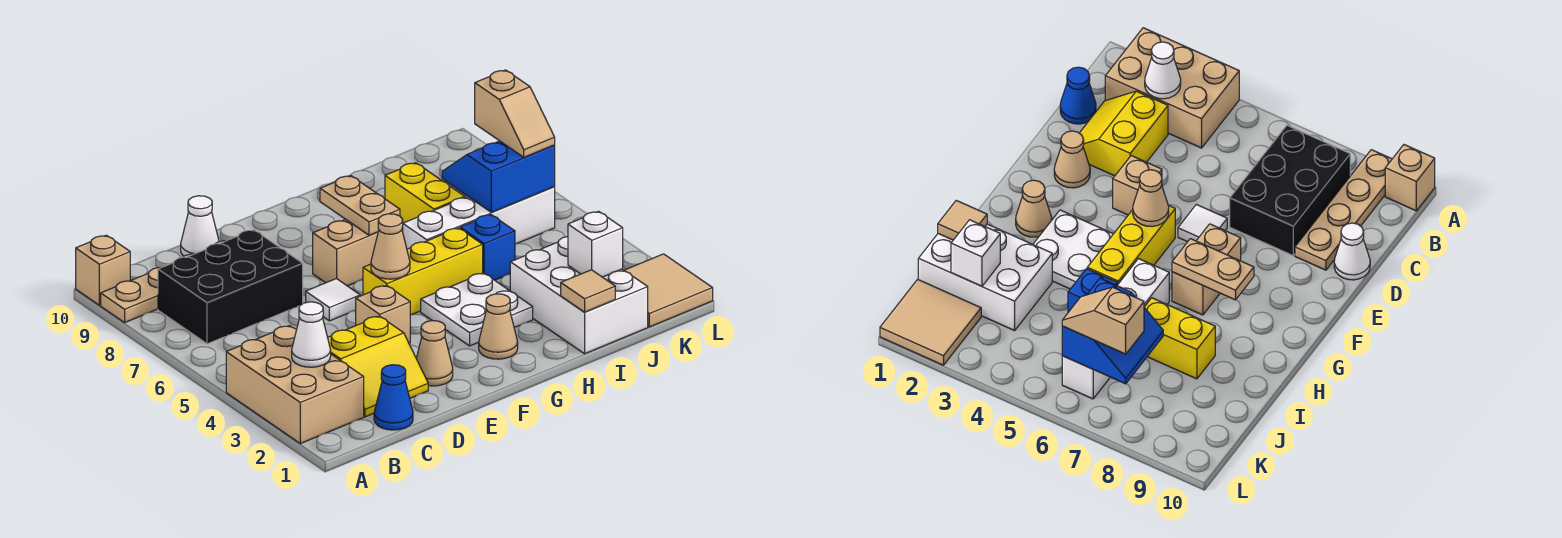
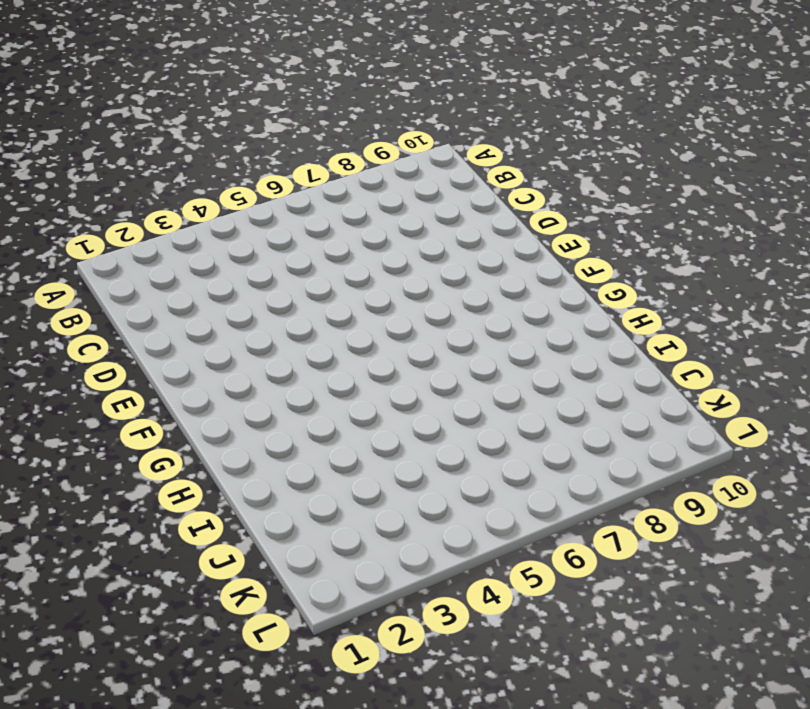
none -> tan brick A2:B4 level 1
none -> tan plate A9:D9 level 1
none -> tan brick A10 level 1

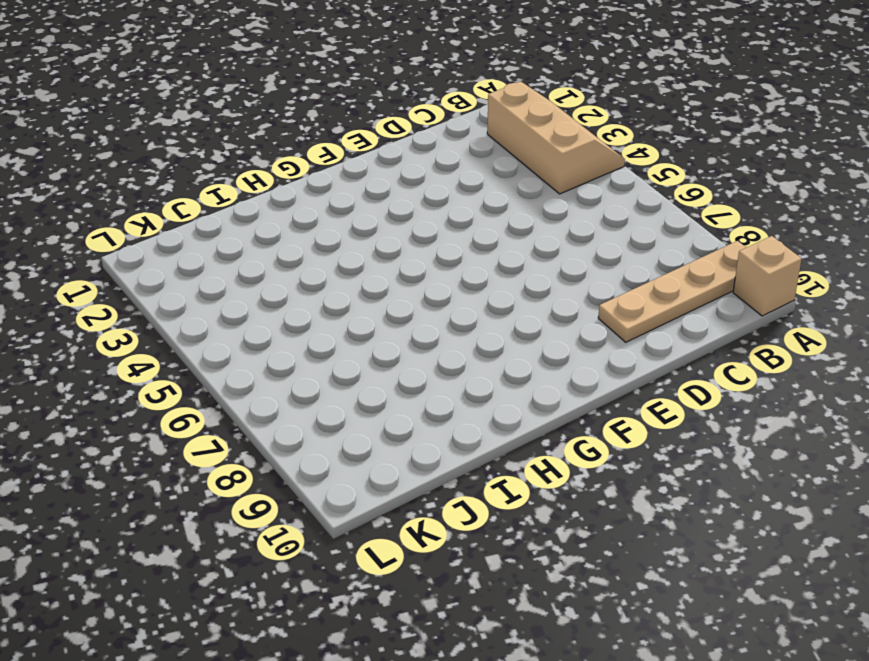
tan slope A2:B4 level 1 top B -> tan brick A2:B4 level 1
none -> black brick B7:D8 level 1
none -> blue cone C1 level 1
none -> yellow slope C2:D3 level 1 top 3

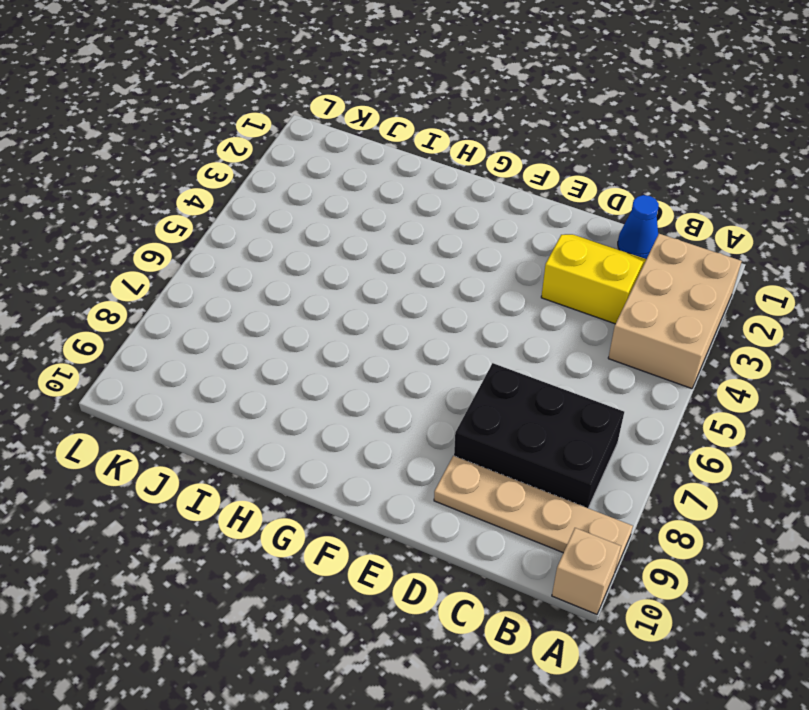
none -> white cone D10 level 1
none -> tan cone E2 level 1
none -> tan brick E4 level 1

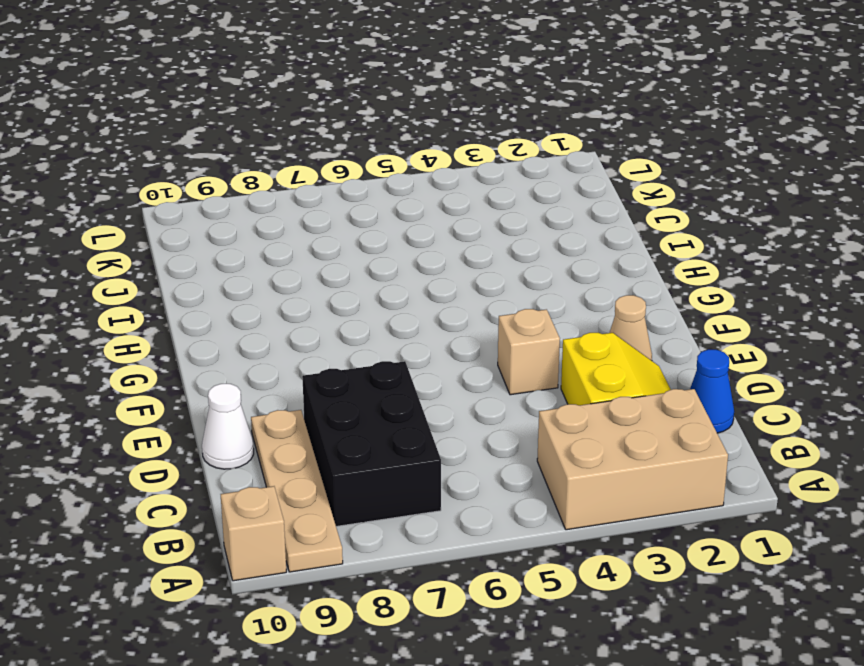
none -> white tile E6 level 1
none -> yellow brick F5:H5 level 1
none -> tan brick F7:G7 level 1

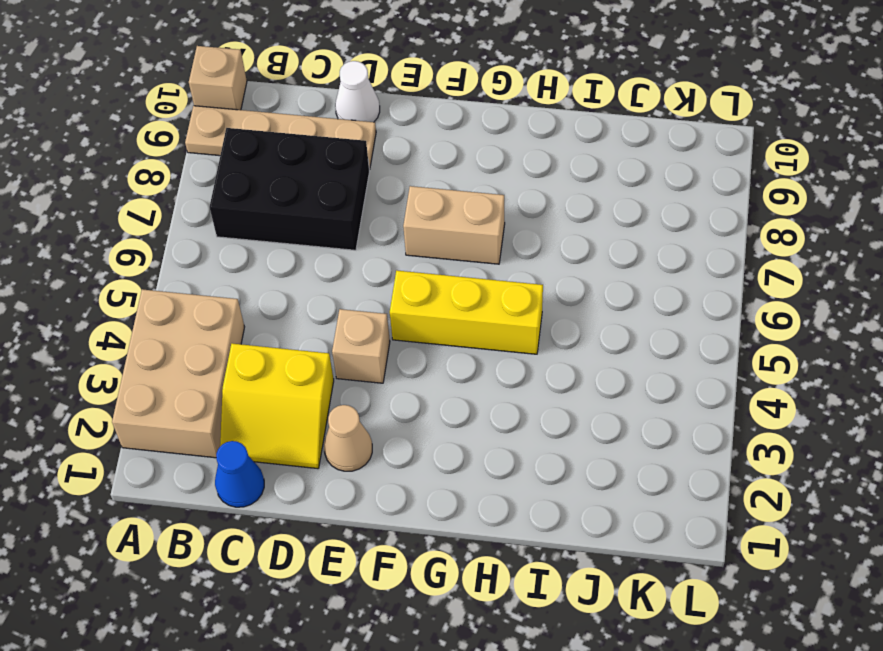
none -> white tile E6 level 1
none -> tan cone G2 level 1
none -> white plate G3:H4 level 1

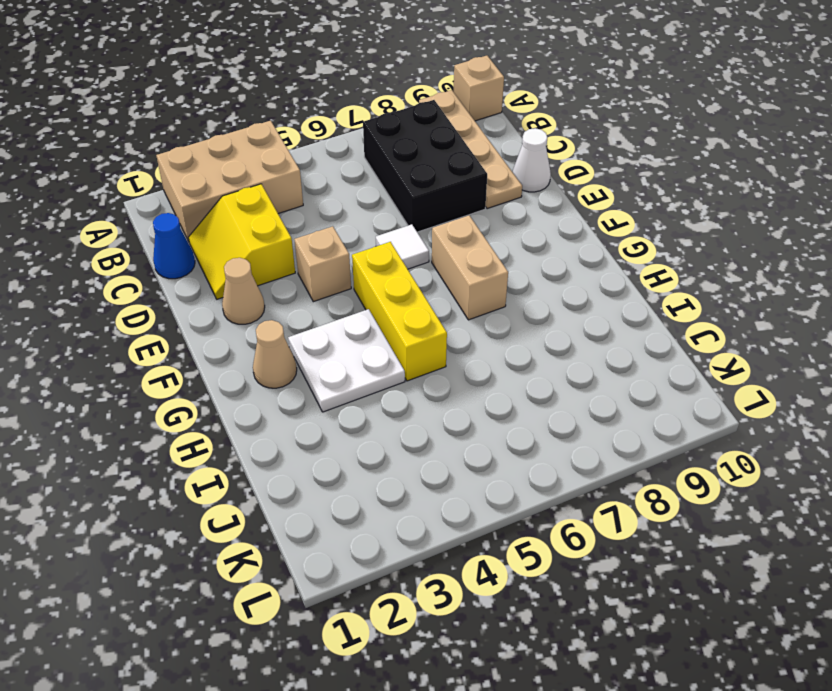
none -> white brick H6:K6 level 1
none -> white brick I1:J3 level 1
none -> blue brick I5 level 1

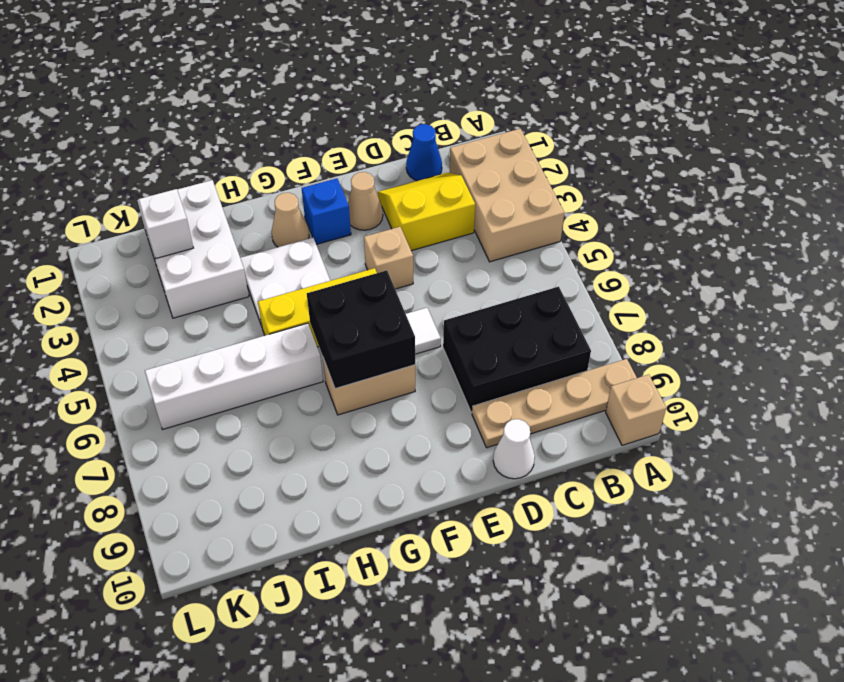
blue brick F2 level 1 -> blue brick I5 level 1
black brick F6:G7 level 2 -> tan plate G7:G8 level 2
none -> yellow brick I7:I8 level 1
none -> tan tile K1:L2 level 1
none -> white cone B3 level 2

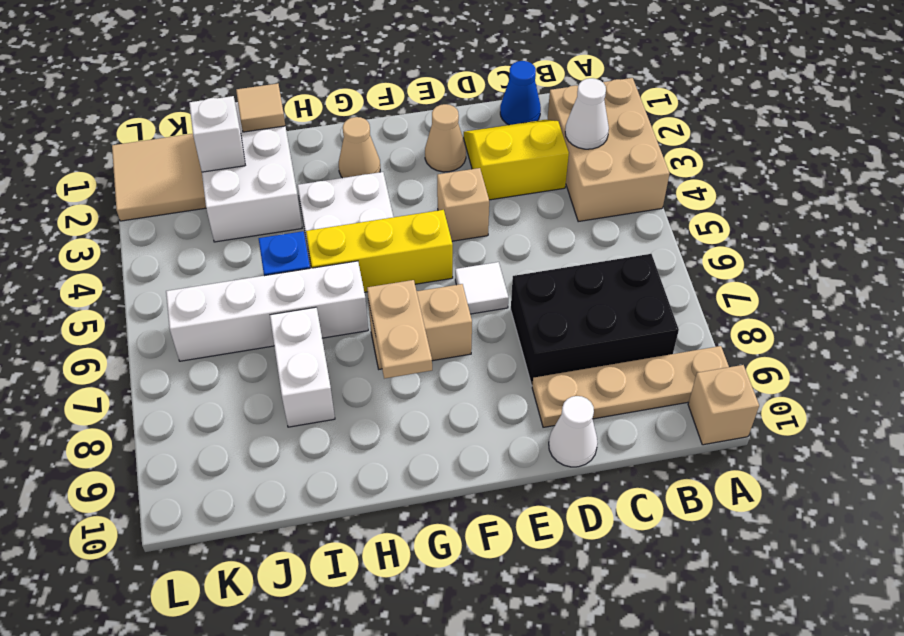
white brick I7:I8 level 1 -> yellow brick I7:I8 level 1
none -> tan cone F5 level 2
none -> blue slope J6:K7 level 2 top 6
none -> tan slope K6:K7 level 3 top 7

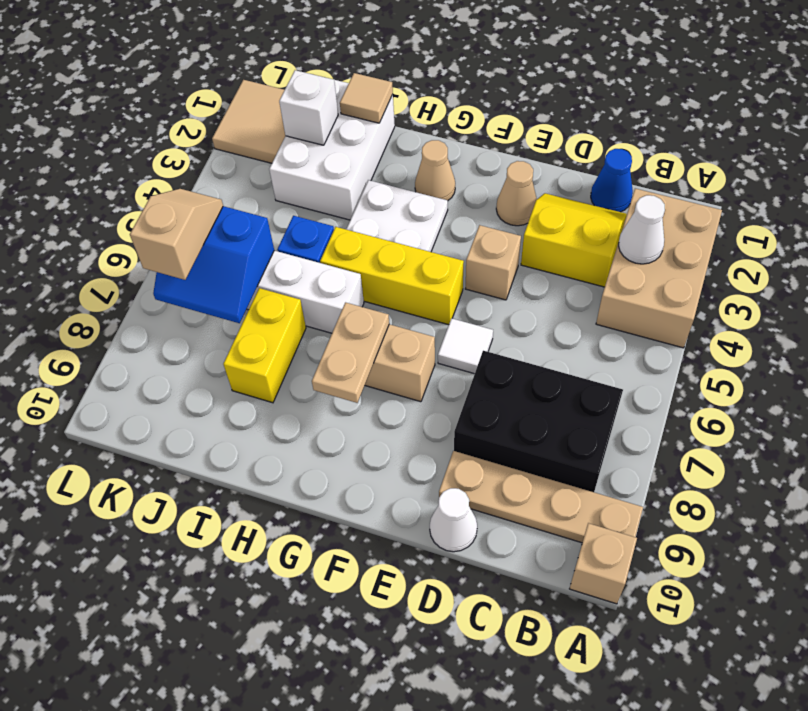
none -> tan cone F5 level 2

